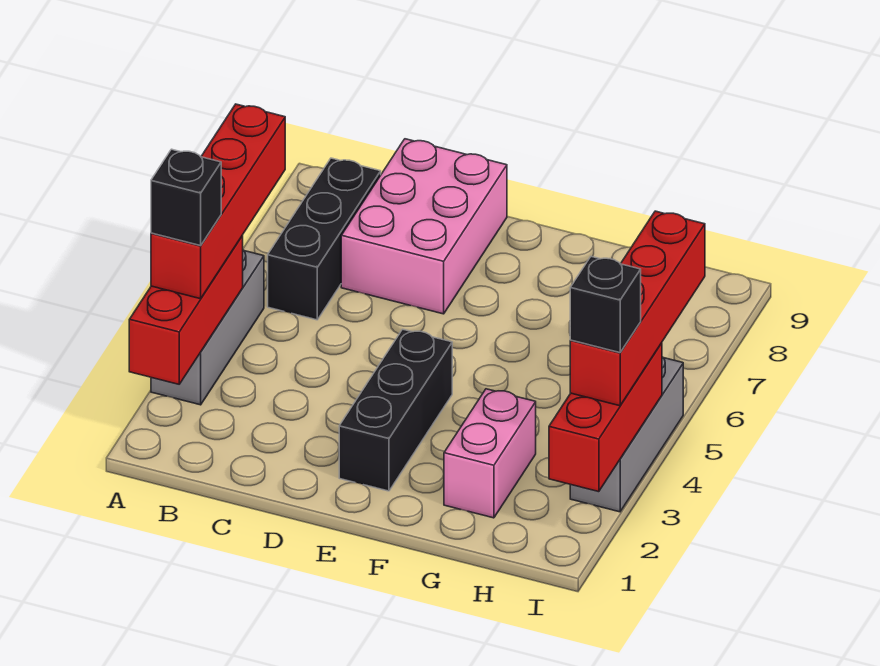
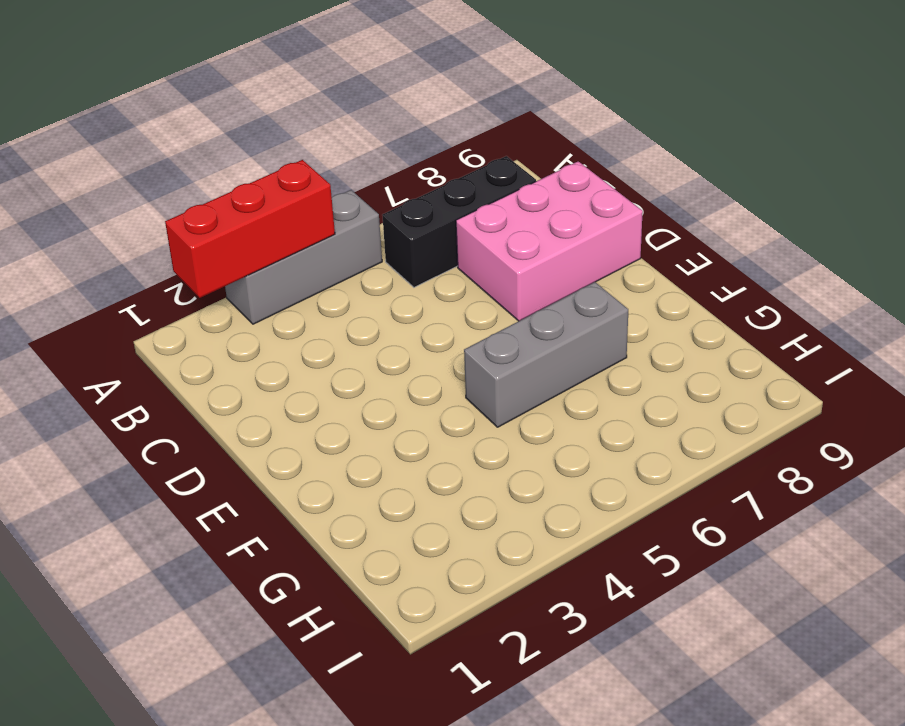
grey brick F5:F7 level 1 -> grey brick I3:I5 level 1
none -> black brick E2:E4 level 1
none -> pink brick G2:G3 level 1
none -> red brick I2:I4 level 2

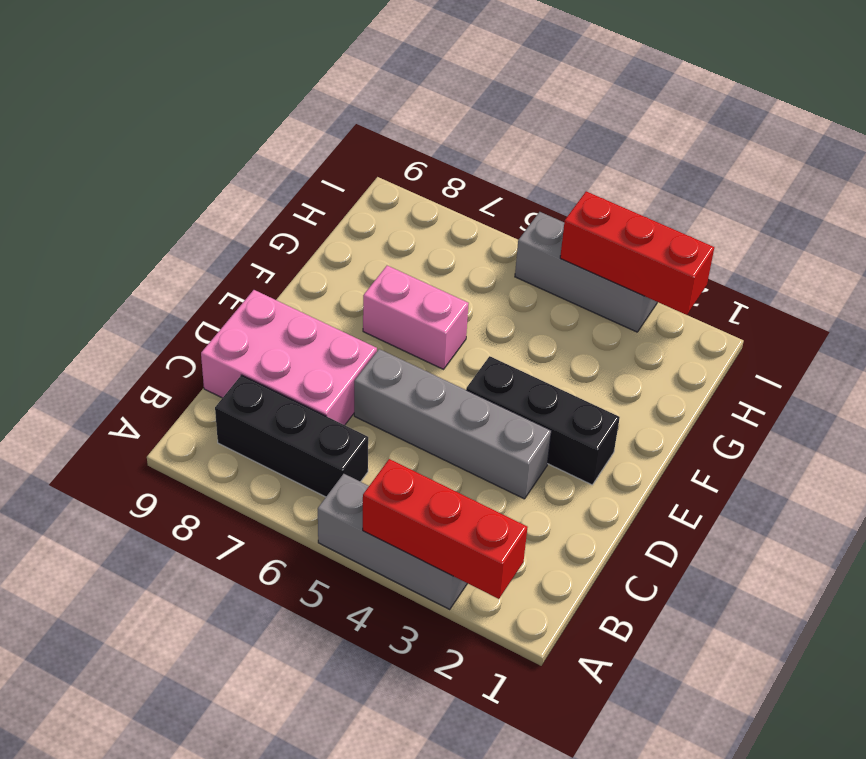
grey brick D3:D6 level 1 -> none
pink brick F6:F7 level 1 -> pink brick G2:G3 level 1
none -> red brick A3:A6 level 3
none -> red brick I3:I6 level 3
none -> black brick A3 level 4

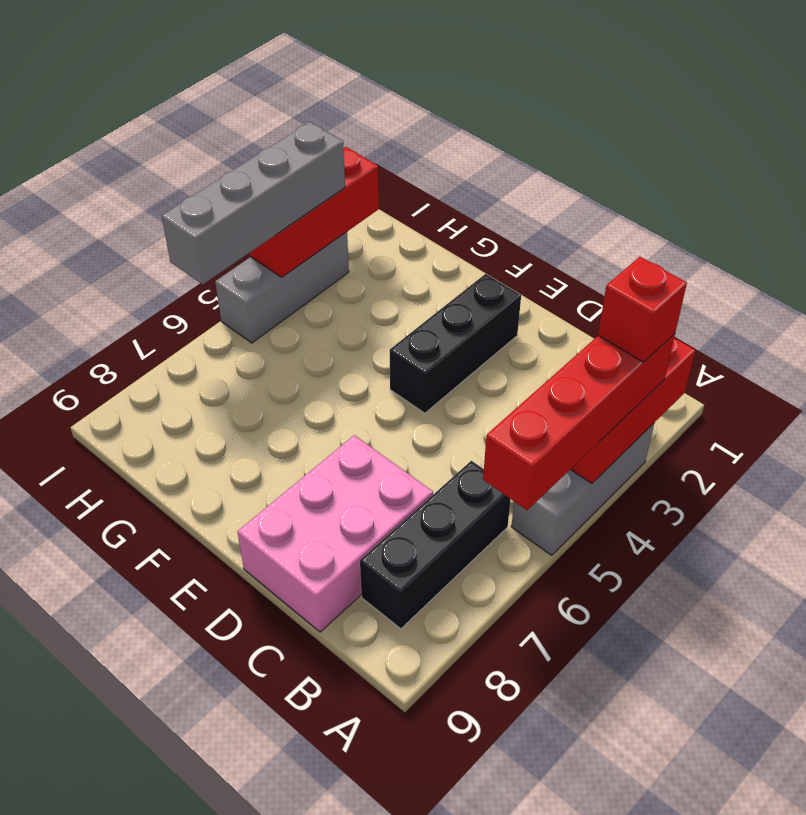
red brick A3 level 4 -> black brick A3 level 4
grey brick I3:I6 level 3 -> red brick I3:I6 level 3
none -> pink brick G2:G3 level 1
none -> black brick I3 level 4

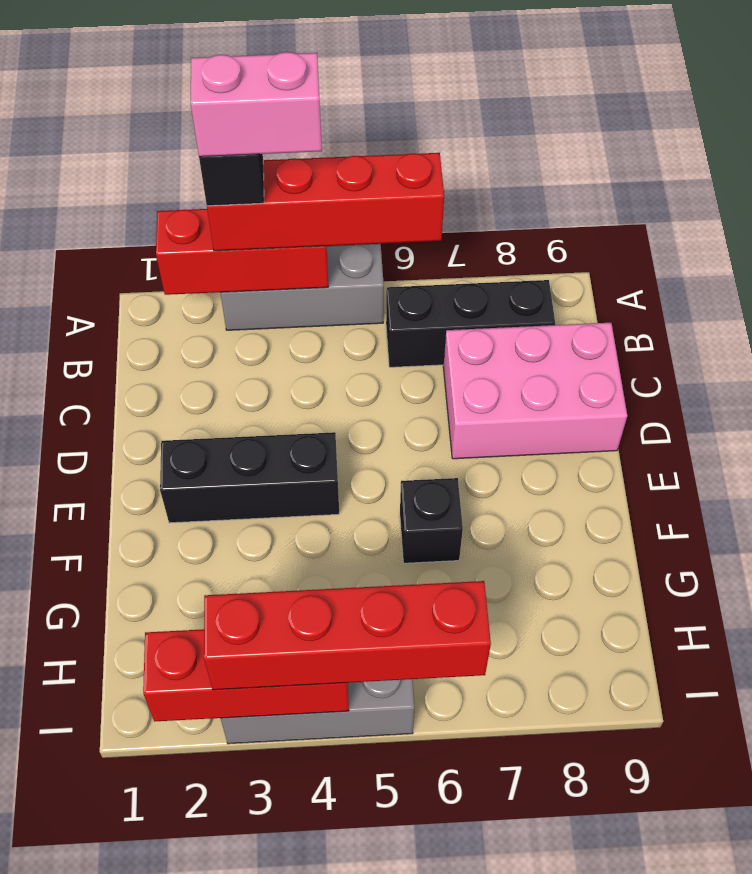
pink brick A3:A4 level 5 -> pink brick G2:G3 level 1
black brick F6 level 1 -> black brick I3 level 4

